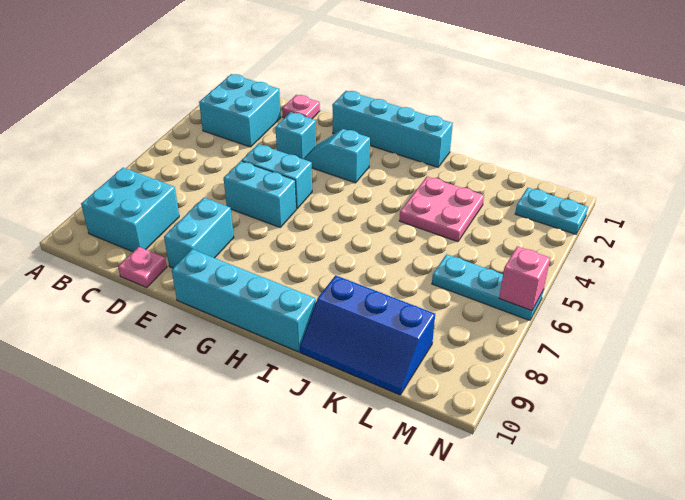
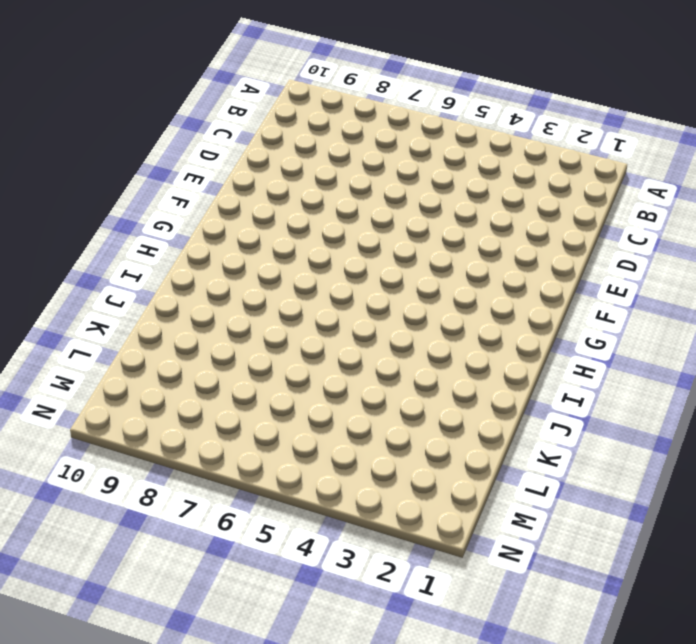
none -> cyan brick B2:C3 level 1
none -> cyan brick B8:C9 level 1
none -> pink plate D1 level 1

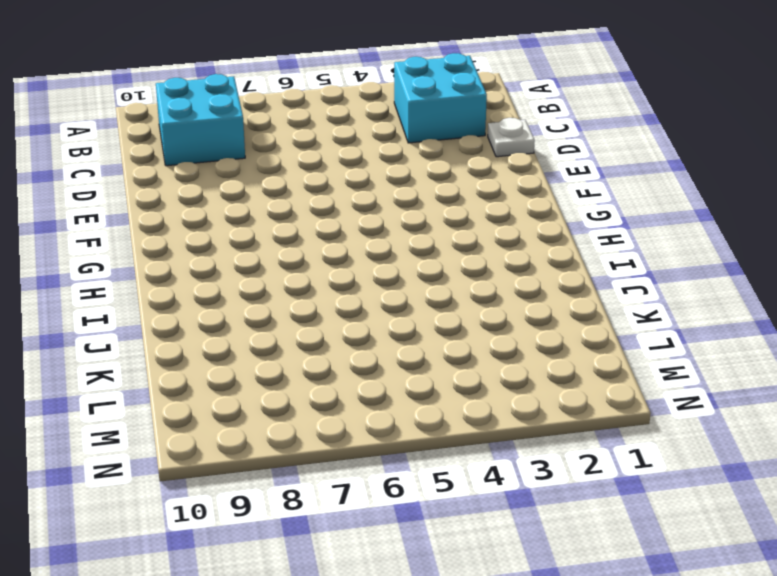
white plate D1 level 1 -> pink plate D1 level 1
none -> pink plate D10 level 1
none -> cyan brick E3 level 1
none -> cyan brick E5:F5 level 1

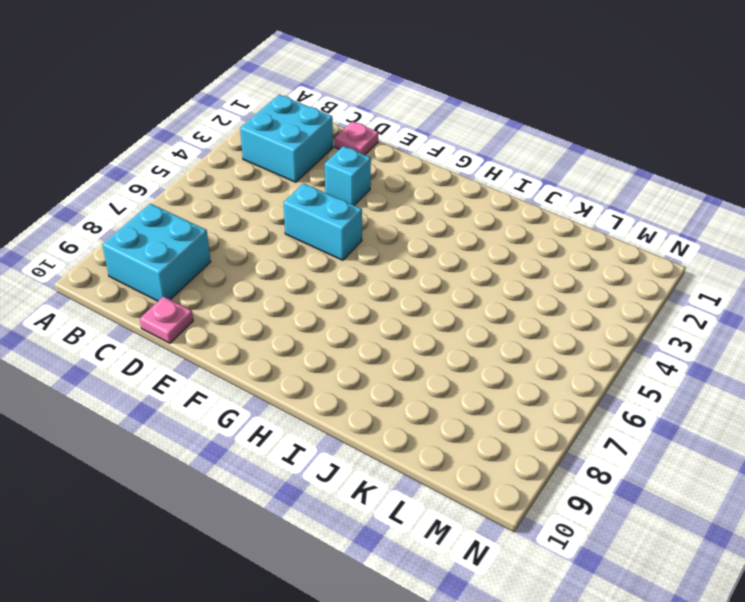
none -> cyan brick E6:F6 level 1
none -> cyan brick E8:E9 level 1
none -> cyan brick F1:I1 level 1

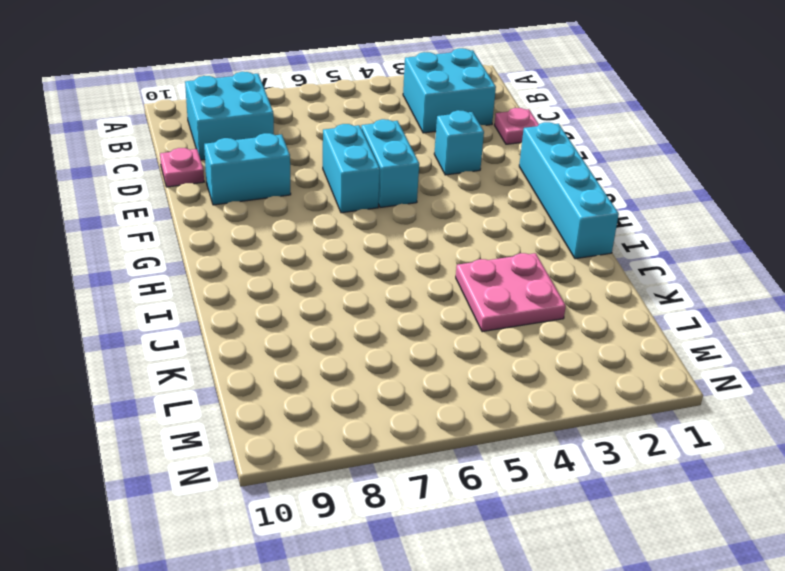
none -> cyan slope F3:G3 level 1 top G
none -> cyan brick F10:I10 level 1
none -> blue slope J9:L10 level 1 top 9

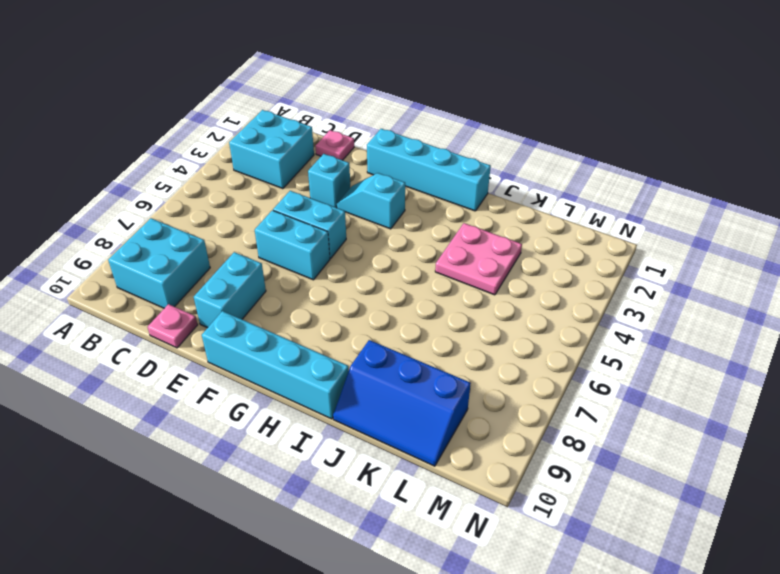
none -> cyan plate L6:N6 level 1
none -> cyan plate M2:N2 level 1
none -> pink brick N6 level 2

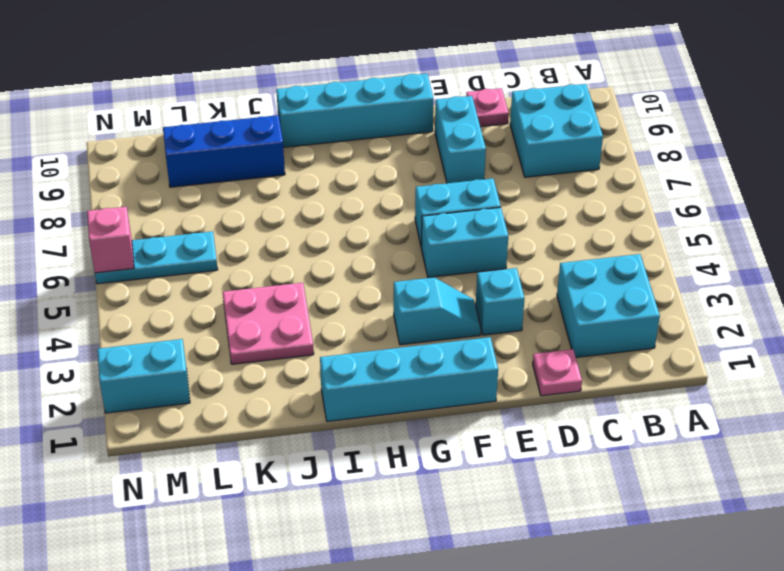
cyan brick M2:N2 level 1 -> cyan plate M2:N2 level 1

